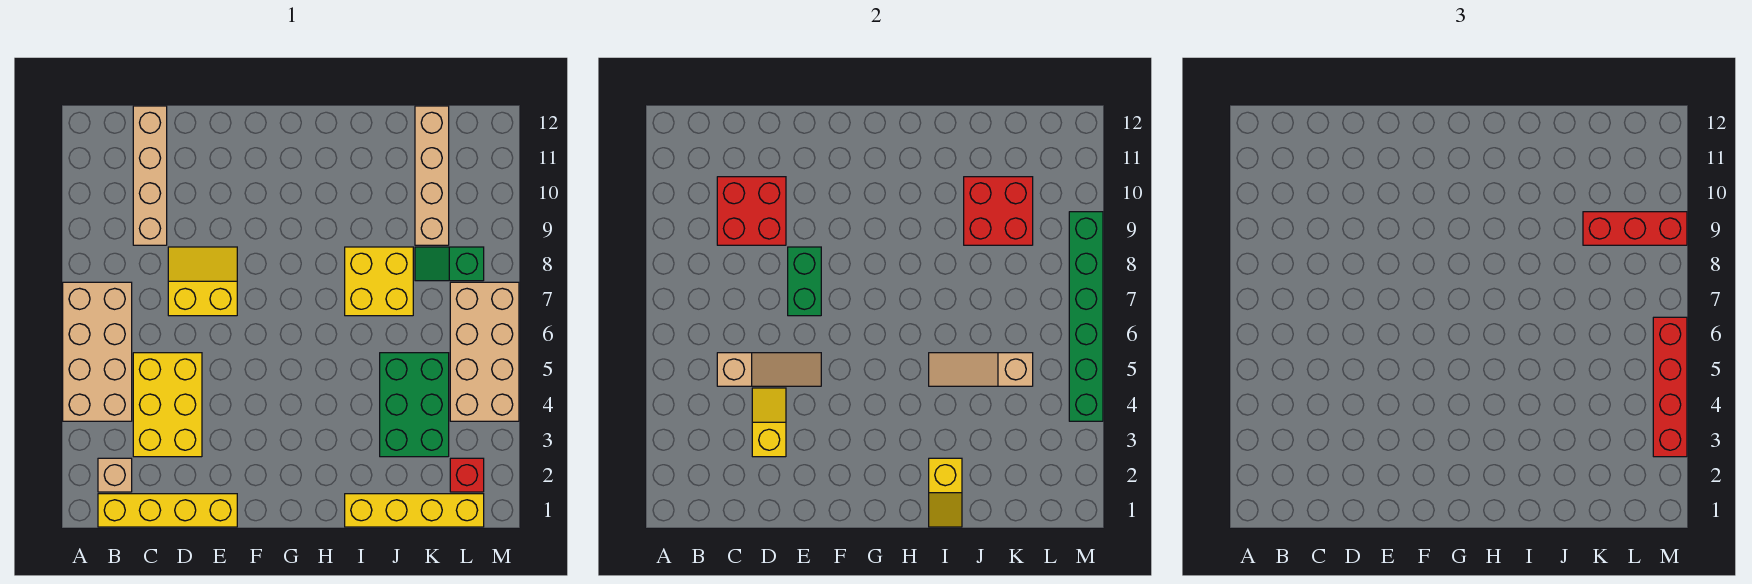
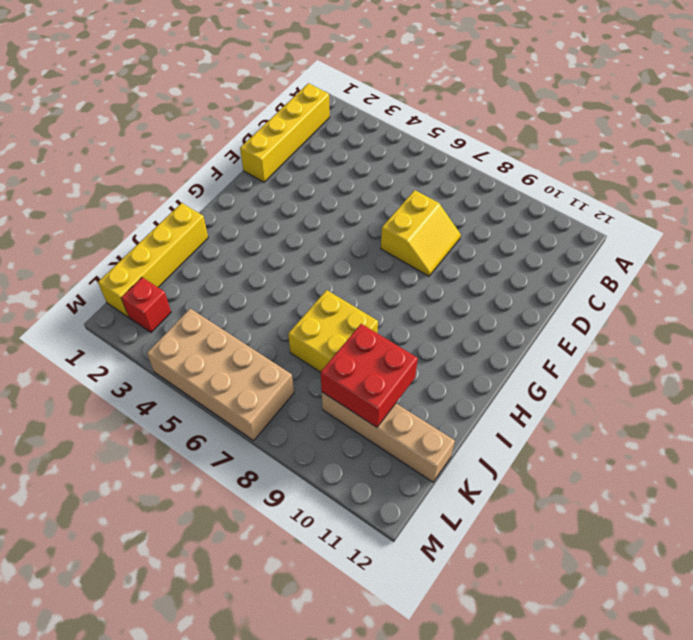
none -> tan brick A4:B7 level 1
none -> tan brick B2 level 1
none -> yellow brick C3:D5 level 1

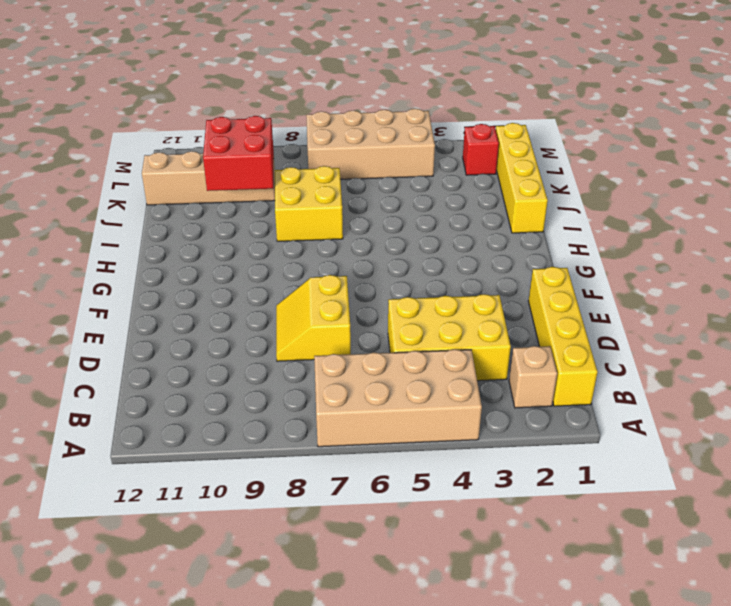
none -> tan brick C9:C12 level 1
none -> green brick J3:K5 level 1
none -> green slope K8:L8 level 1 top L

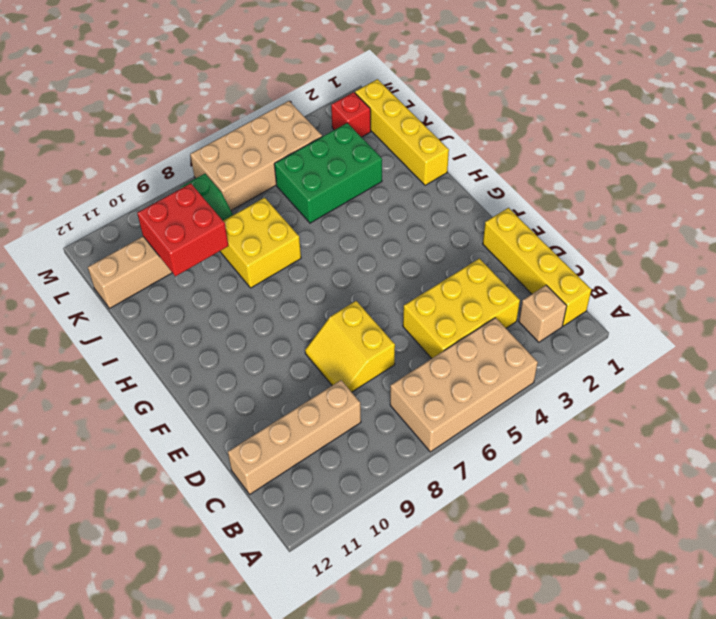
none -> tan slope C5:E5 level 2 top C
none -> red brick C9:D10 level 2
none -> yellow slope D3:D4 level 2 top 3

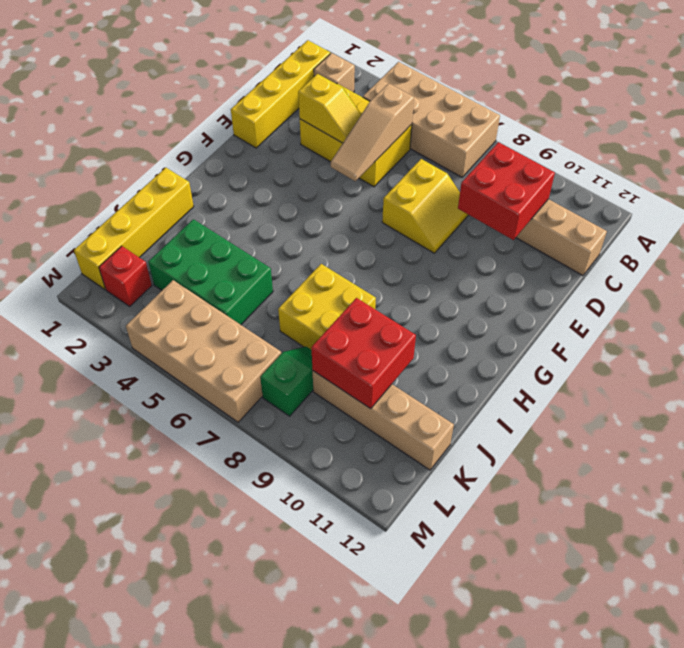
none -> green brick E7:E8 level 2
none -> yellow slope I1:I2 level 2 top 2
none -> tan slope I5:K5 level 2 top K

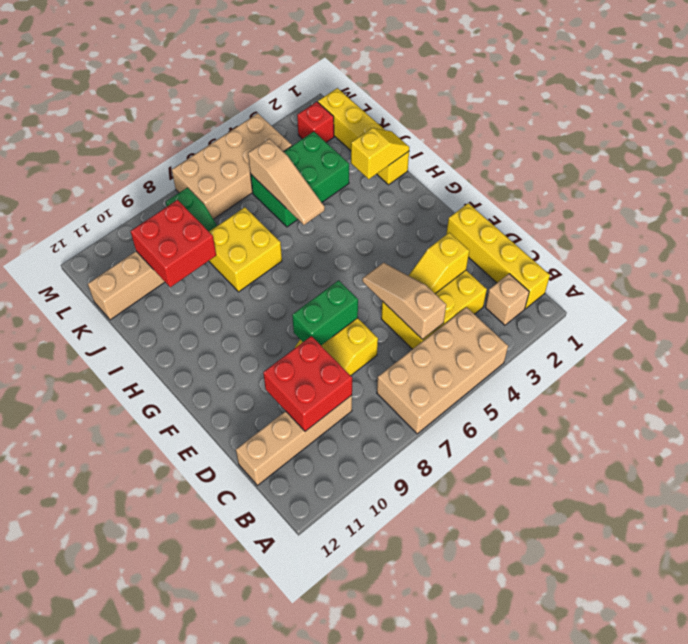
none -> green brick M4:M9 level 2
none -> red brick K9:M9 level 3
none -> red brick M3:M6 level 3

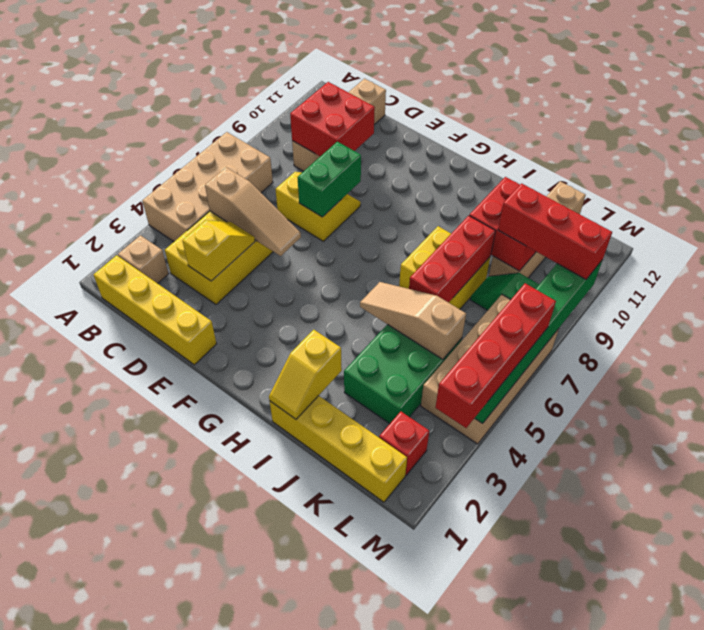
red brick J6:J8 level 2 -> none

